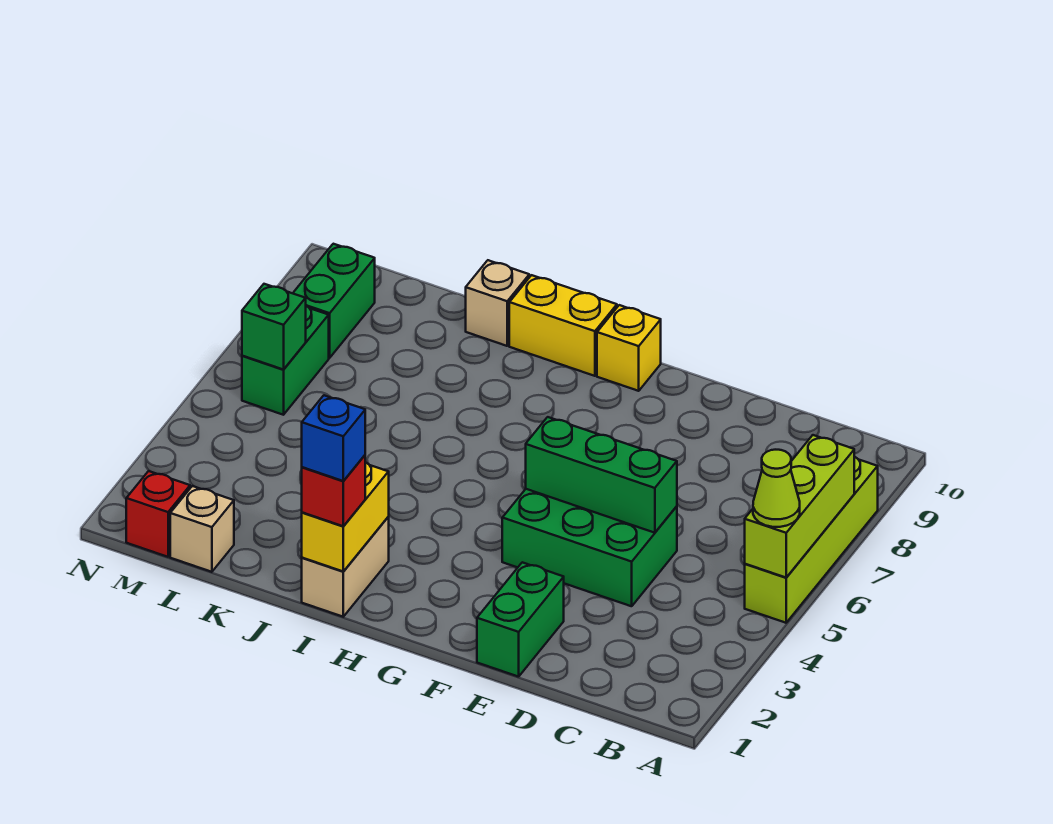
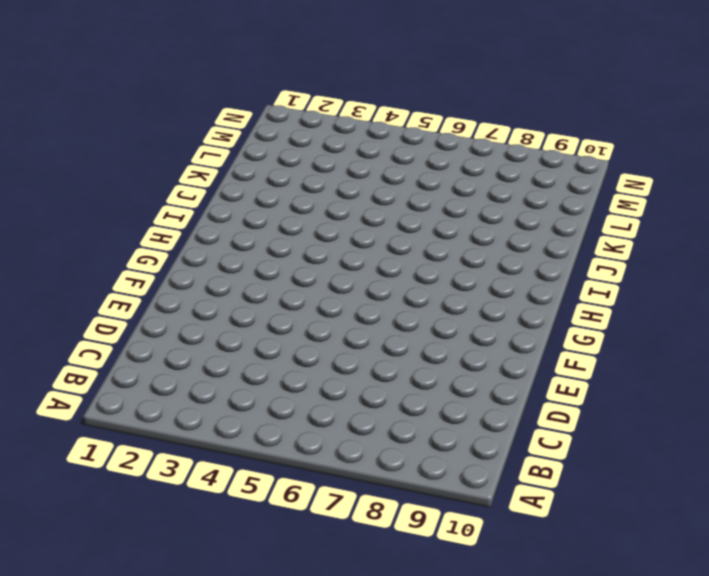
none -> lime brick A5:A8 level 1
none -> green brick D4:F5 level 1
none -> green brick E1:E2 level 1

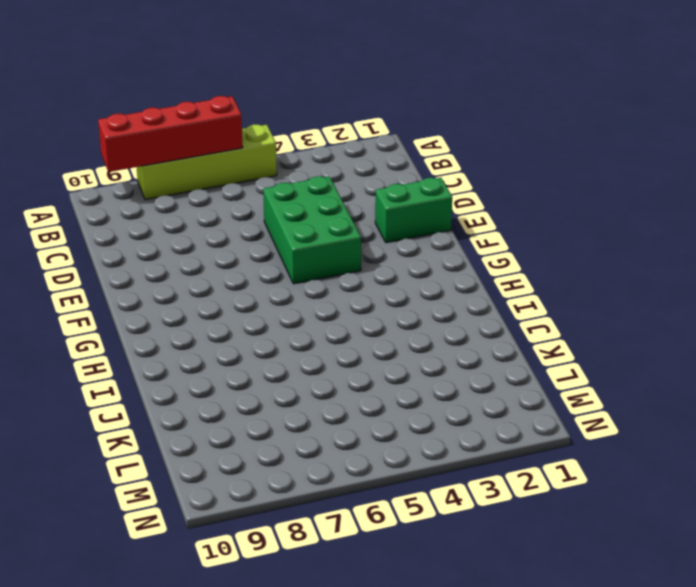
red brick A6:A9 level 2 -> lime brick A5:A7 level 2
none -> yellow brick G10 level 1
none -> yellow brick H10:I10 level 1
none -> tan brick I1:I2 level 1

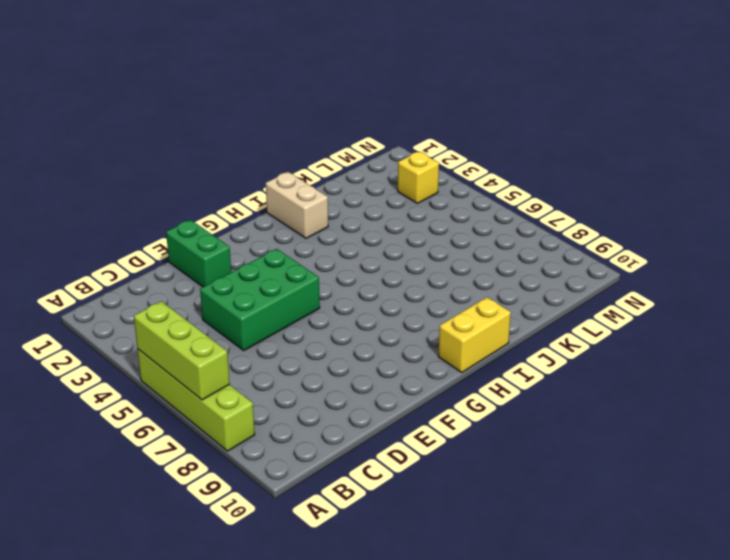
yellow brick M3 level 1 -> yellow brick G10 level 1
none -> tan brick J10 level 1
none -> tan brick L1 level 1
none -> red brick M1 level 1

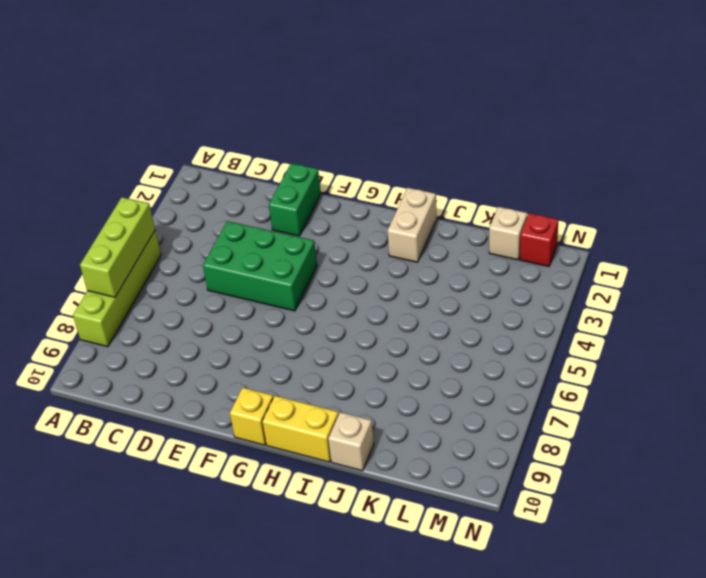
none -> green brick M6:M7 level 1
none -> green brick M8:M9 level 1
none -> green brick D5:F5 level 2

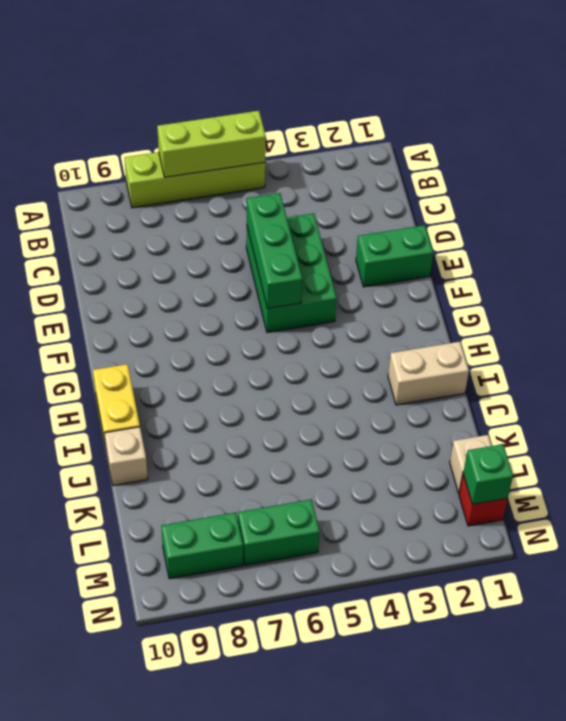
green brick M1 level 2 -> green brick M6 level 2
none -> yellow brick G10 level 1
none -> yellow brick I1:I2 level 2
none -> lime cone A5 level 3

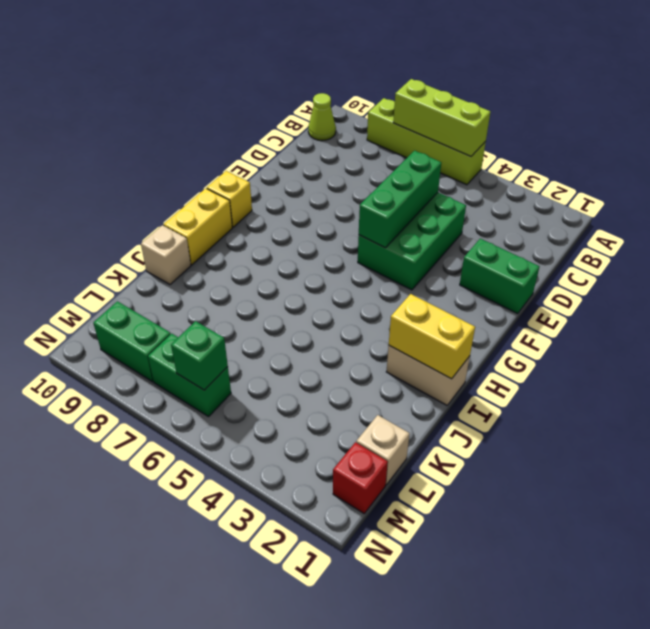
lime cone B10 level 1 -> lime cone A5 level 3
none -> red brick I1 level 3
none -> blue brick I1 level 4

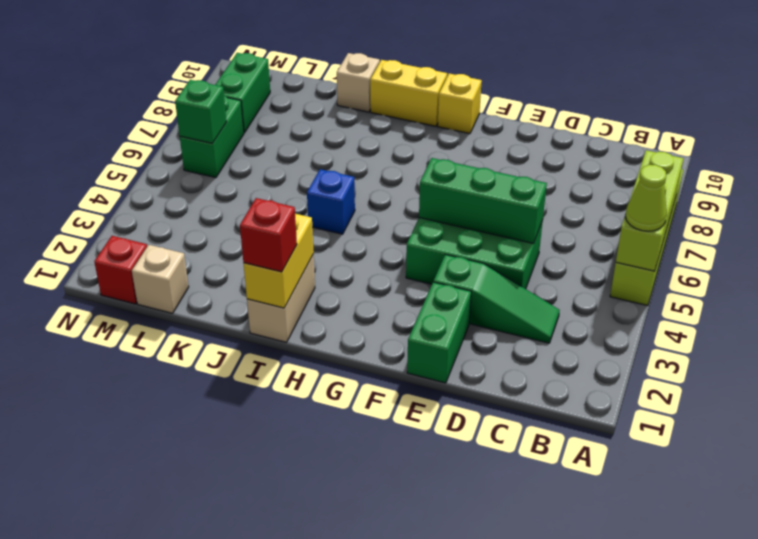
green slope C3:E3 level 1 top E -> none
blue brick I5 level 1 -> blue brick I1 level 4

